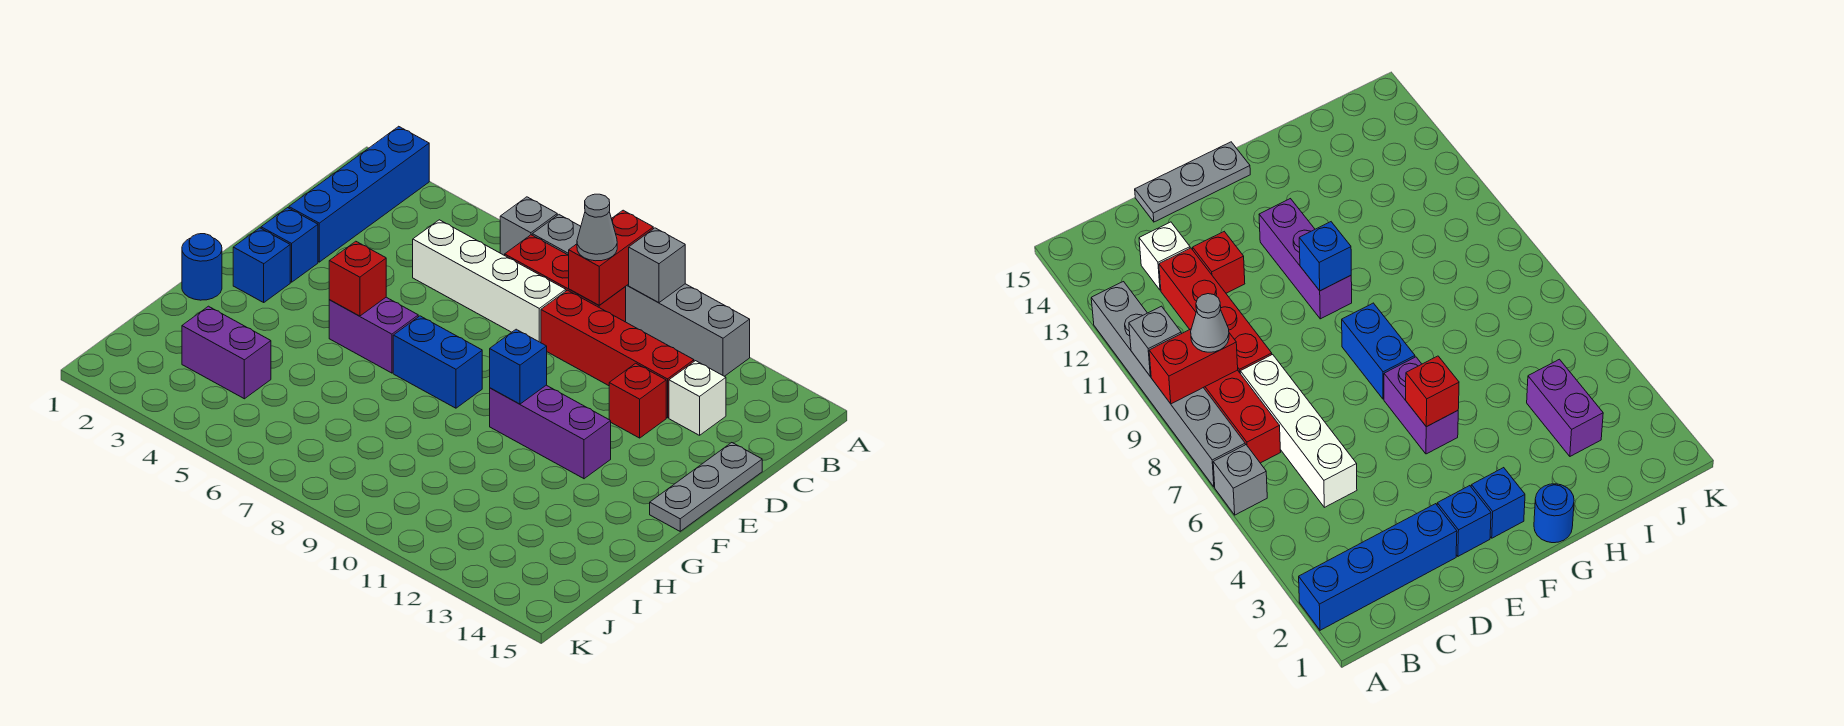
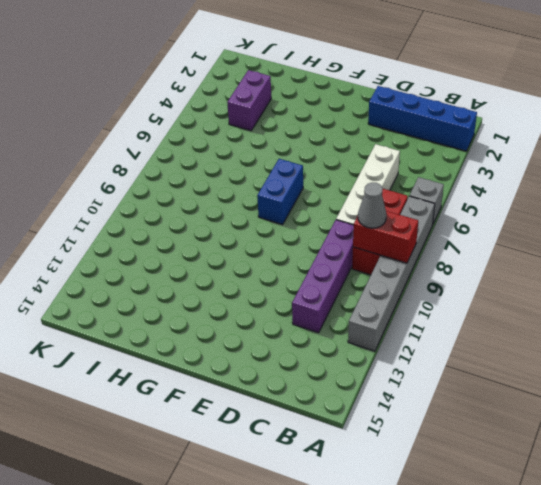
purple brick C9:C12 level 1 -> red brick C9:C12 level 1
none -> white brick C13 level 1
none -> red brick D12 level 1
none -> grey plate D15:F15 level 1

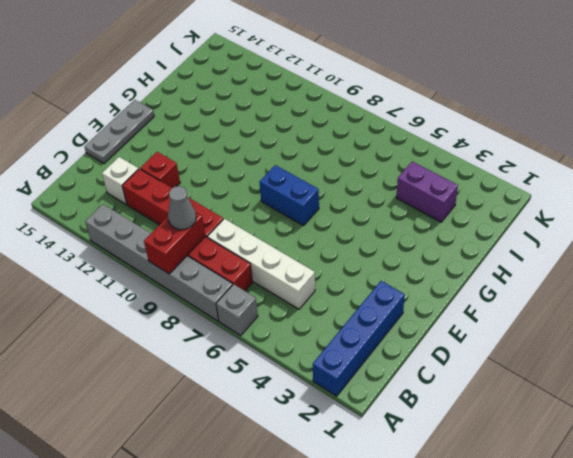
none -> blue brick E2 level 1
none -> blue brick F2 level 1
none -> purple brick F5:F6 level 1

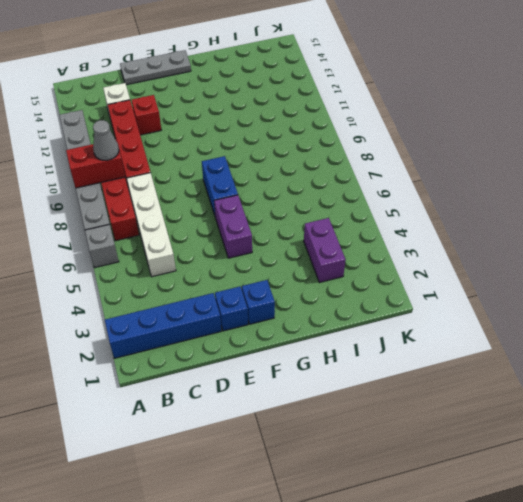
none -> purple brick F10:F12 level 1
none -> blue round brick G1 level 1
none -> grey brick A10 level 2

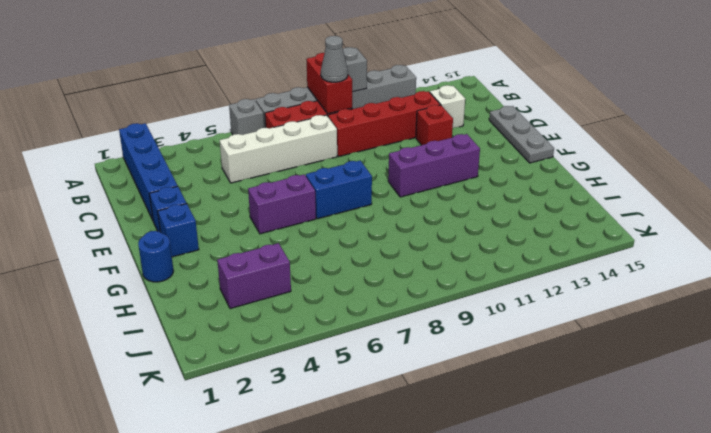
none -> red brick F5 level 2
none -> blue brick F10 level 2

